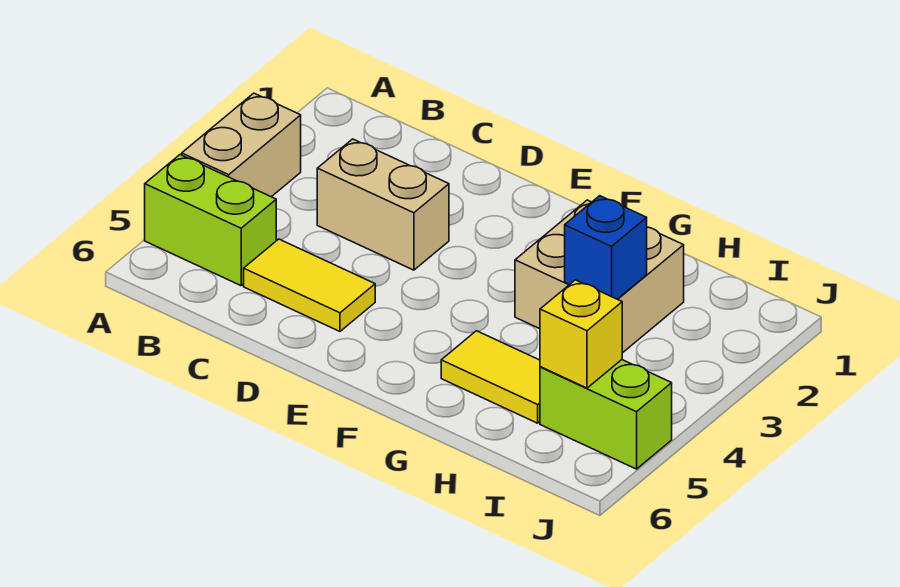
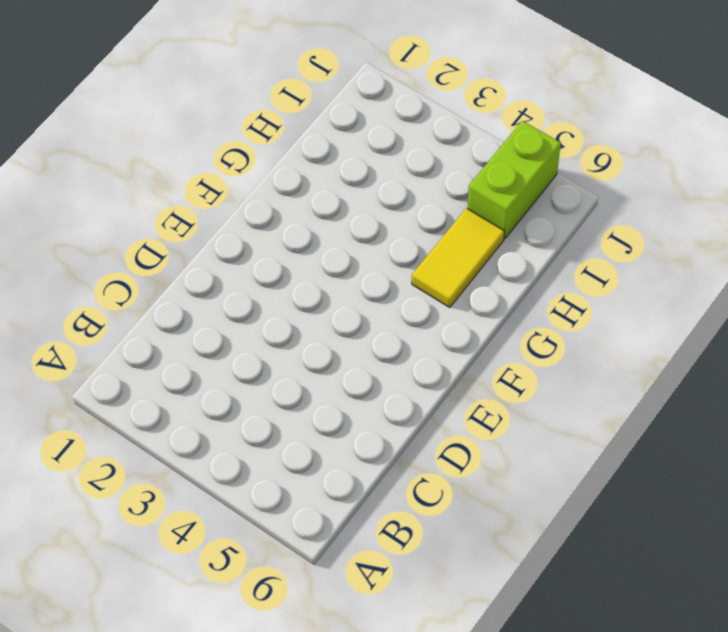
none -> tan brick A3:A4 level 1
none -> lime brick A5:B5 level 1

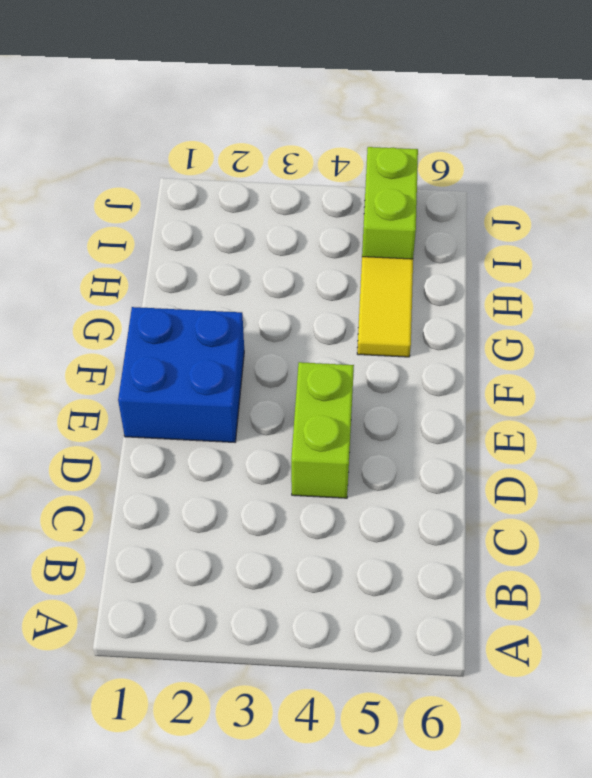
lime brick D4:E4 level 1 -> lime brick A5:B5 level 1
blue brick E1:F2 level 1 -> none
none -> tan brick A3:A4 level 1
none -> tan brick C3:D3 level 1

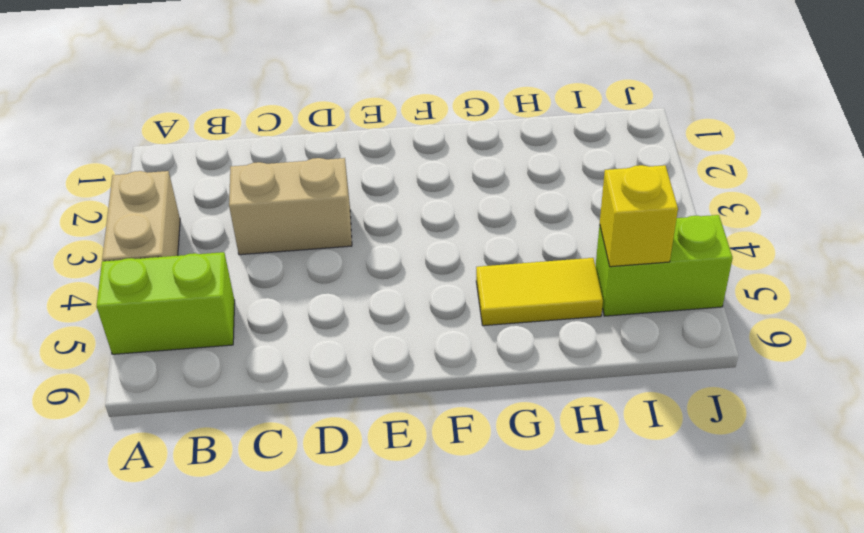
none -> yellow tile C5:D5 level 1
none -> tan brick G2:H3 level 1

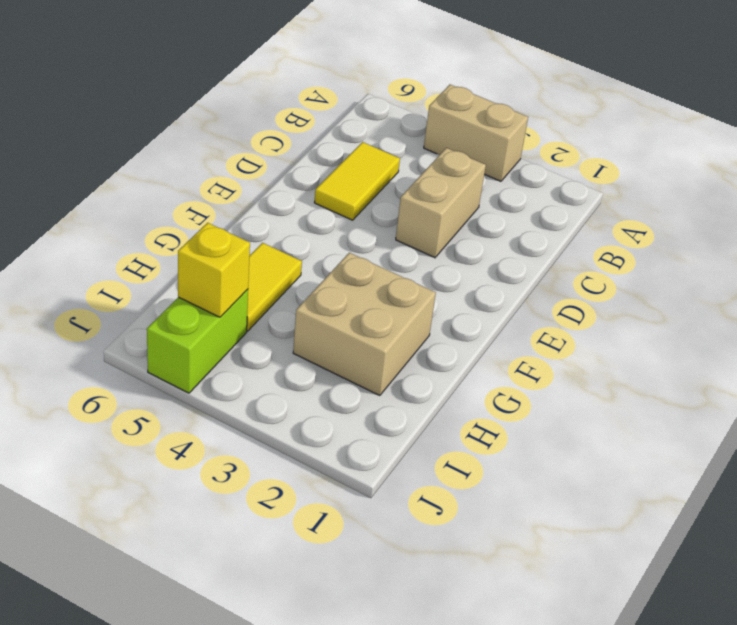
none -> lime brick A5:B5 level 1
none -> blue brick H3 level 2

